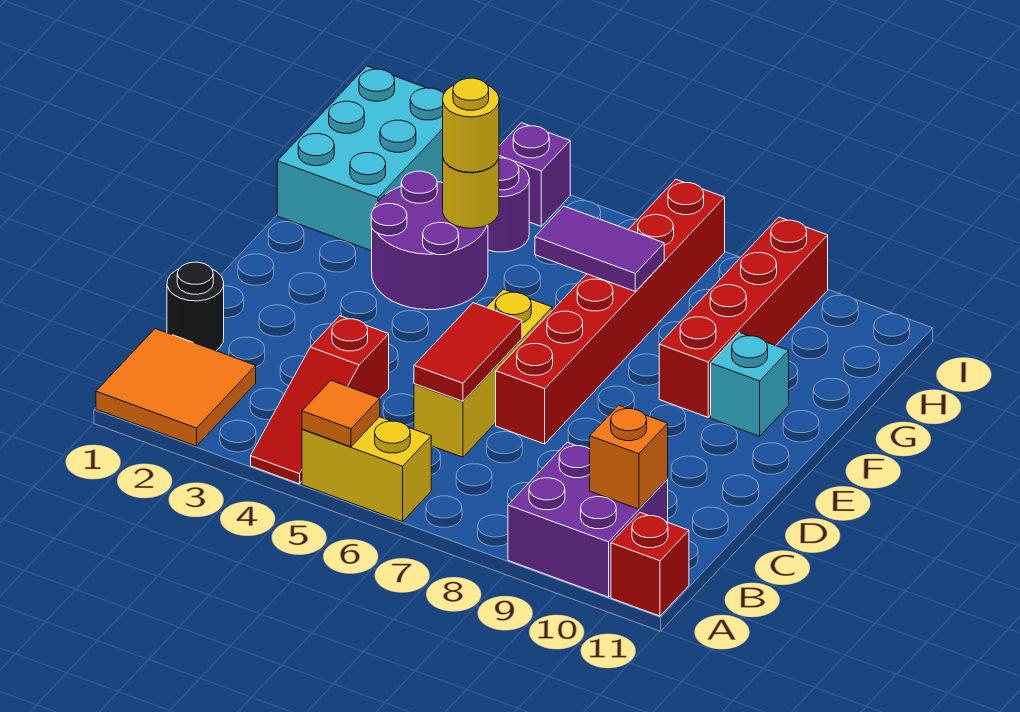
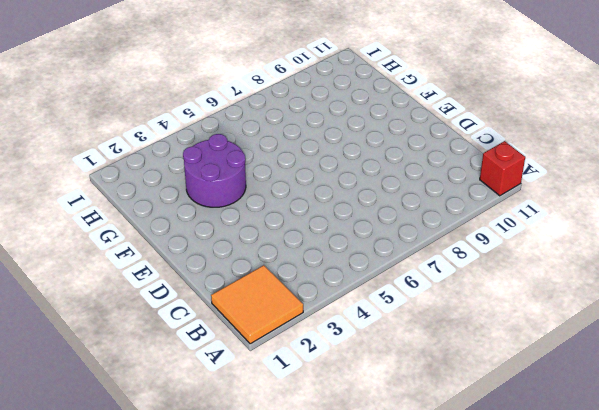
none -> red slope A4:C4 level 1 top C
none -> yellow brick A5:A6 level 1
none -> purple brick A9:B10 level 1

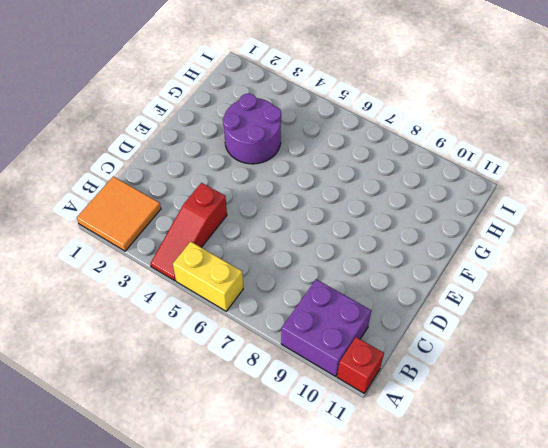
none -> black round brick C1 level 1
none -> yellow brick C6:E6 level 1
none -> red brick D7:I7 level 1

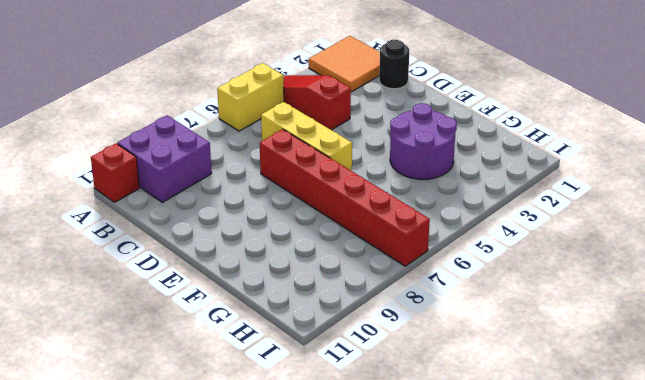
none -> red brick F9:I9 level 1
none -> cyan brick F10 level 1
none -> cyan brick G1:I2 level 1

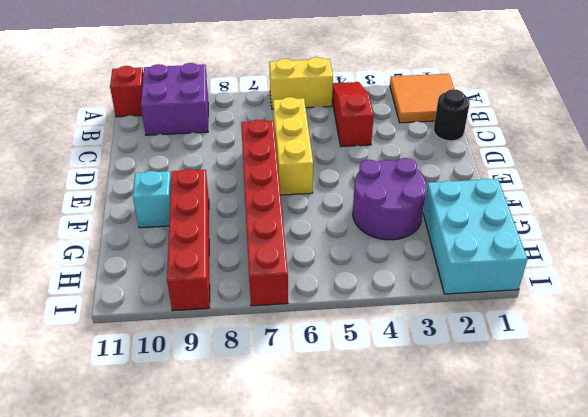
none -> purple round brick H4 level 1
none -> purple brick I4 level 1
none -> orange tile A5 level 2

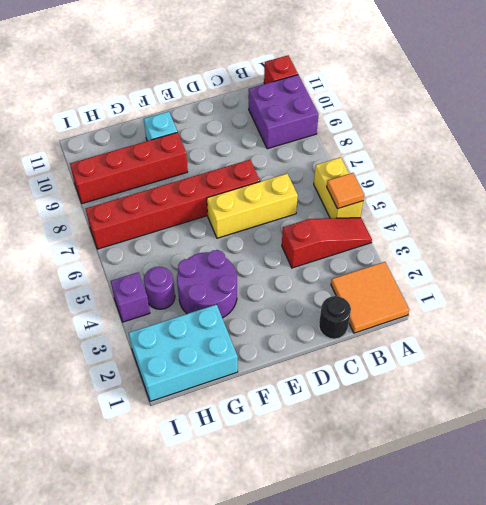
none -> orange brick B10 level 2
none -> red tile C6:D6 level 2
none -> yellow round brick G4 level 2

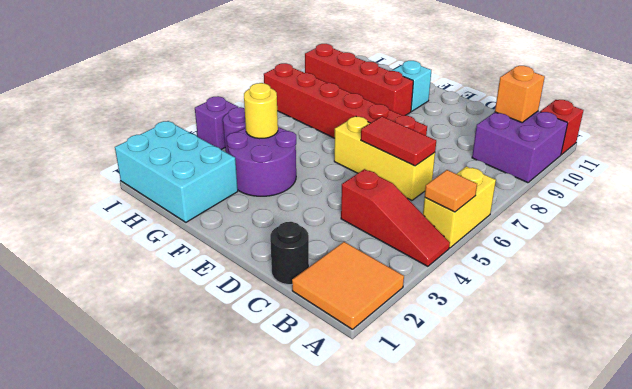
none -> purple tile G6:G7 level 2
none -> yellow round brick G4 level 3

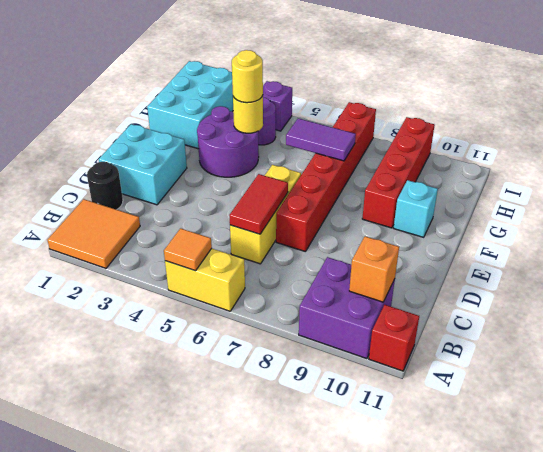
cyan brick D1:E2 level 1 -> none
none -> red slope A4:C4 level 1 top C

